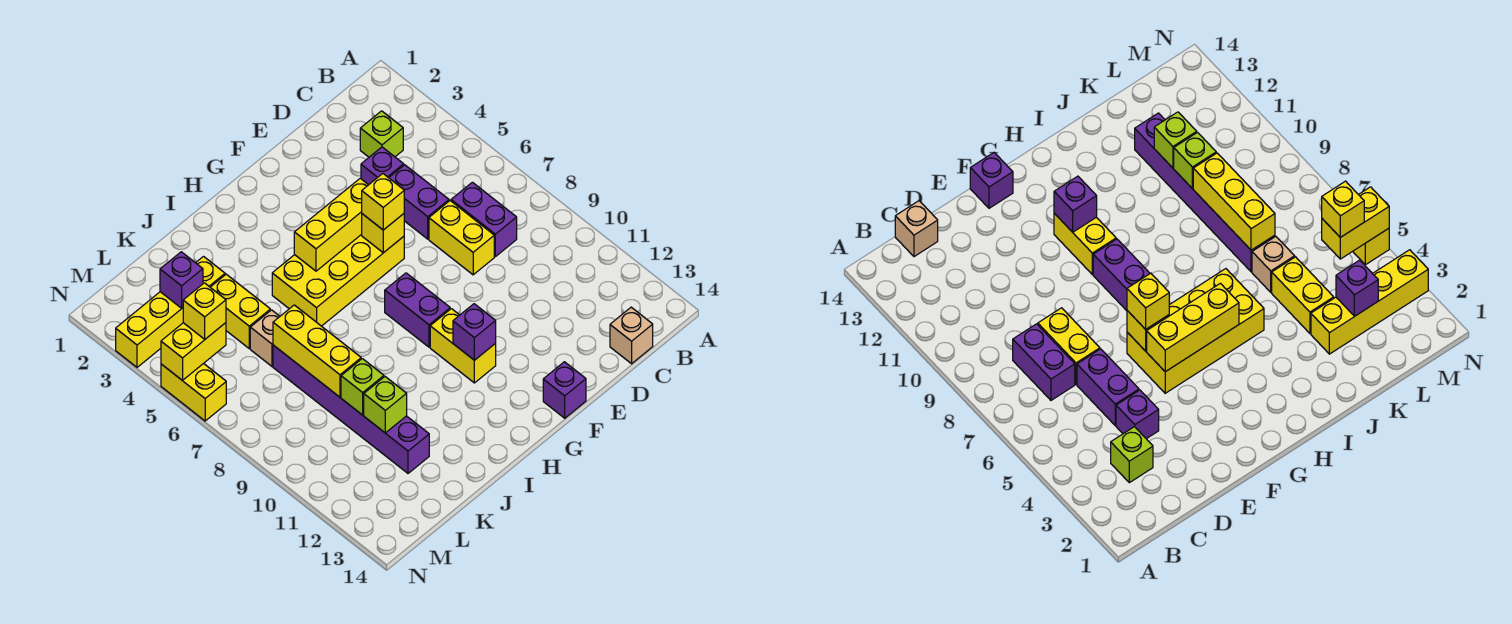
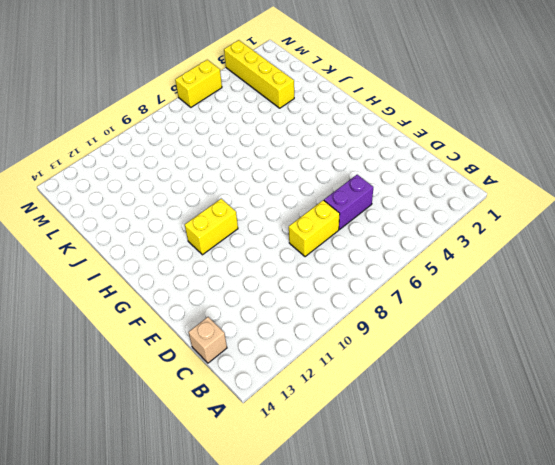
none -> lime brick C3 level 1
none -> purple brick C7:C8 level 1
none -> purple brick D4 level 1

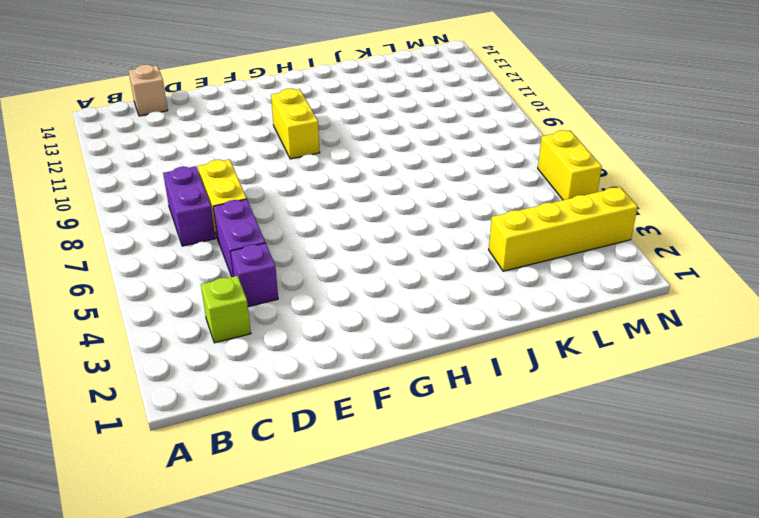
none -> yellow brick F5:I6 level 1
none -> purple brick F14 level 1
none -> purple brick G8:G9 level 1

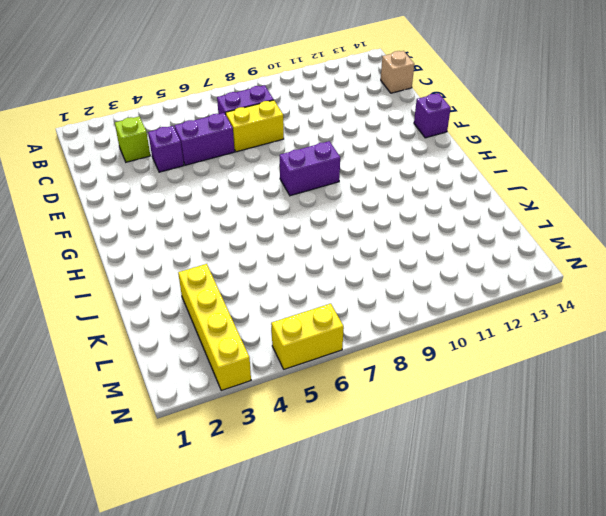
none -> yellow brick F5:I6 level 1
none -> yellow brick G10:G11 level 1
none -> yellow brick K4:K5 level 1

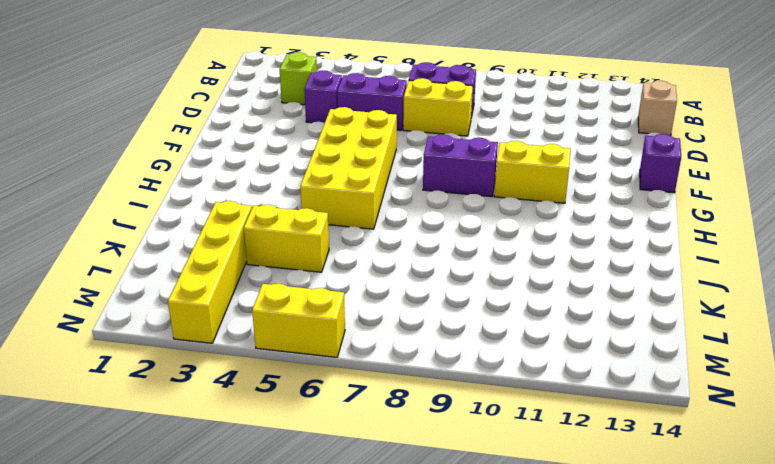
none -> tan brick K6 level 1
none -> purple brick K7:K12 level 1
none -> yellow brick F5:H5 level 2

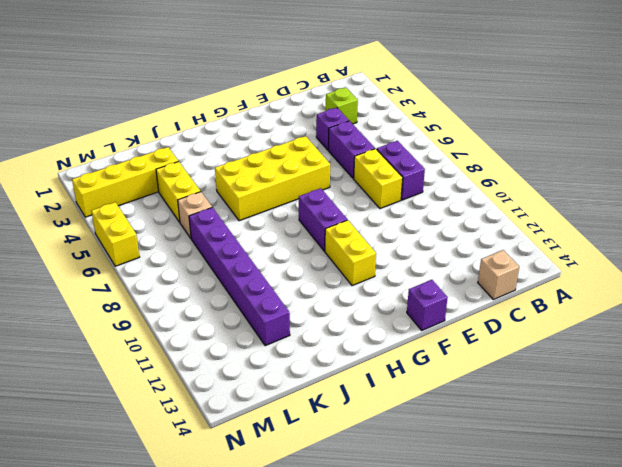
none -> yellow brick F5:H5 level 2
none -> yellow brick F6 level 2
none -> purple brick G11 level 2

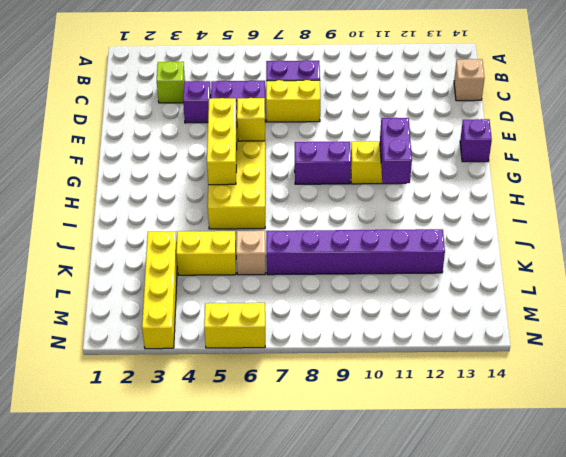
purple brick G11:H11 level 2 -> purple brick G11 level 2
none -> yellow brick K7:K9 level 2
none -> lime brick K10 level 2
none -> lime brick K11 level 2

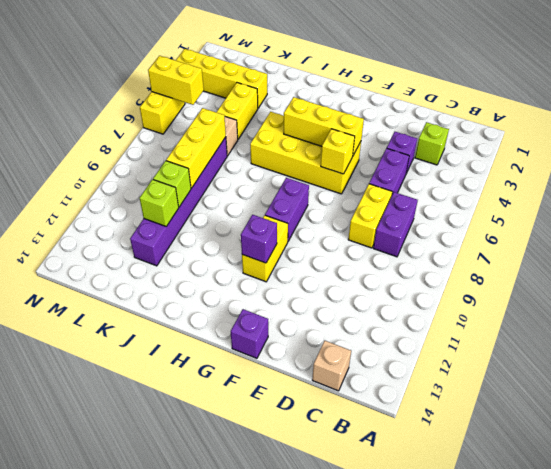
none -> purple brick L3 level 2
none -> yellow brick F6 level 3
none -> yellow brick M5 level 3

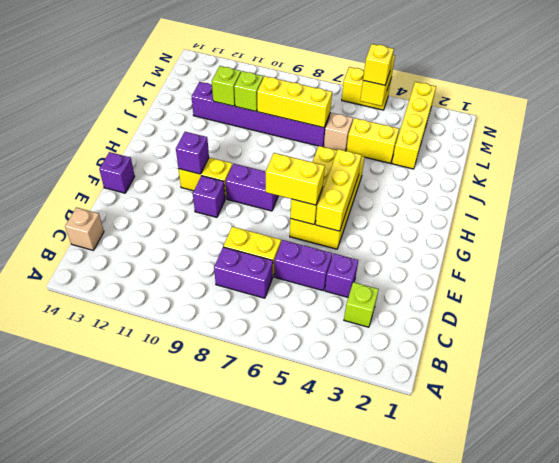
yellow brick F6:F7 level 3 -> yellow brick F6 level 3
purple brick F10 level 1 -> purple brick L3 level 2

